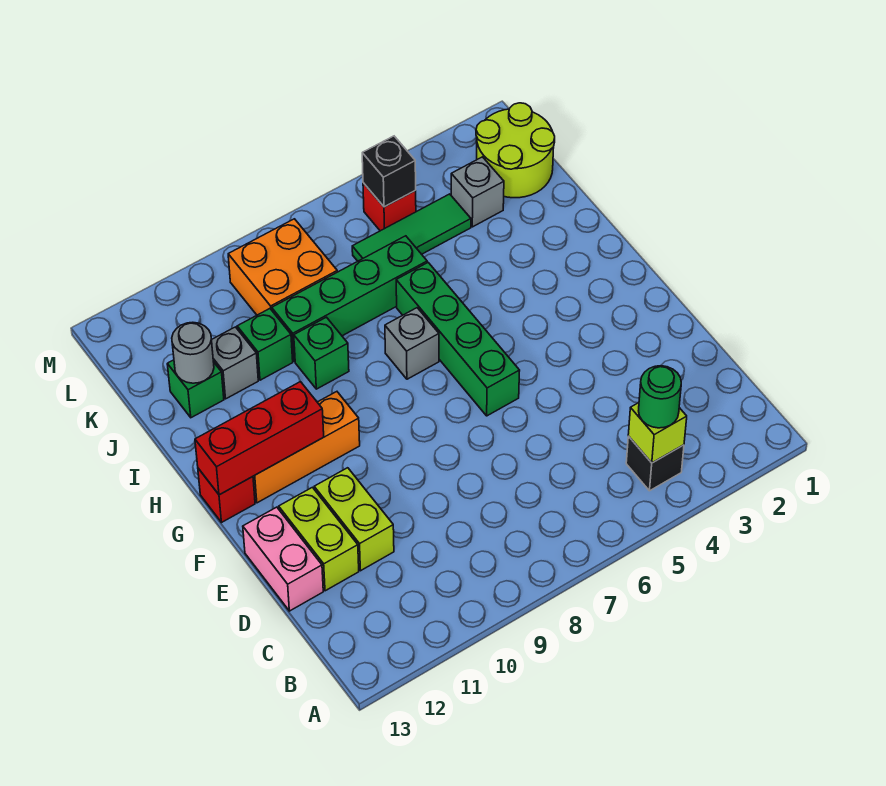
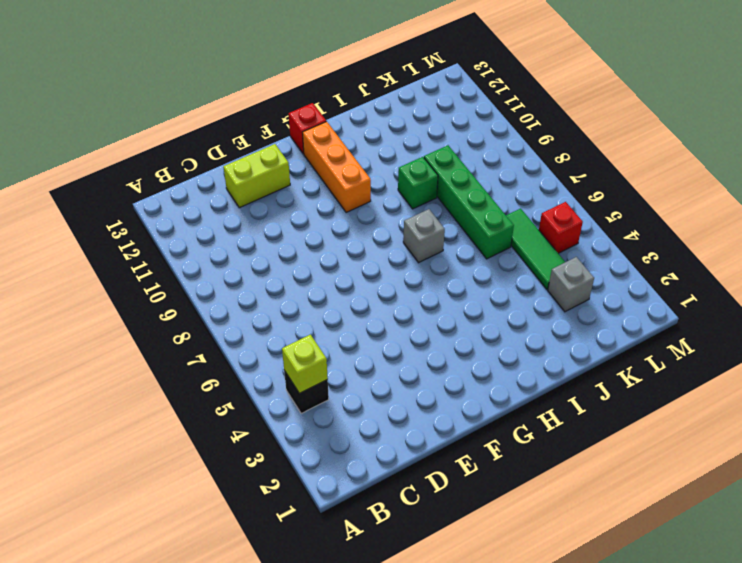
none -> lime brick D11:E11 level 1
none -> pink brick D13:E13 level 1
none -> green brick F6:I6 level 1

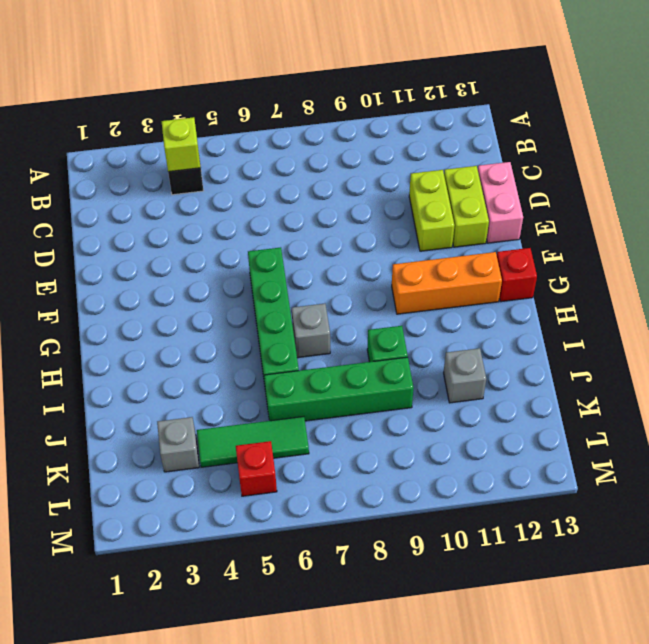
none -> green brick J10 level 1
none -> green brick J12 level 1
none -> lime round brick K1:L2 level 1

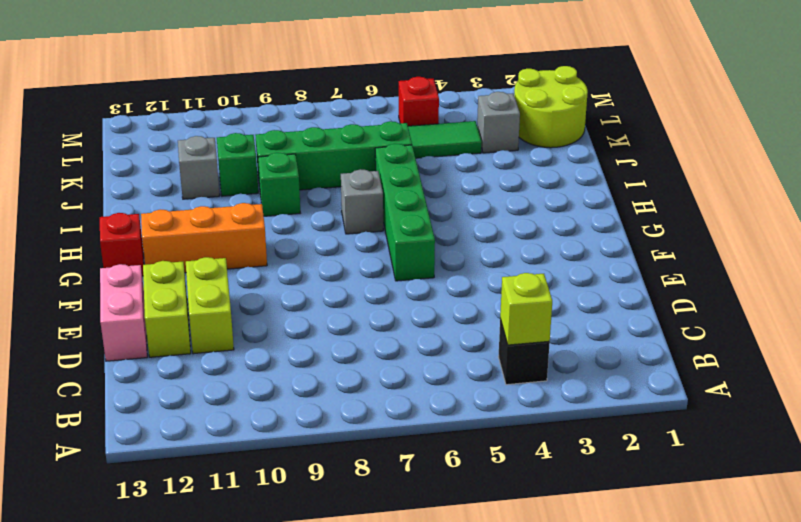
none -> green brick J12 level 1
none -> orange brick K8:L9 level 1
none -> red brick G11:G13 level 2

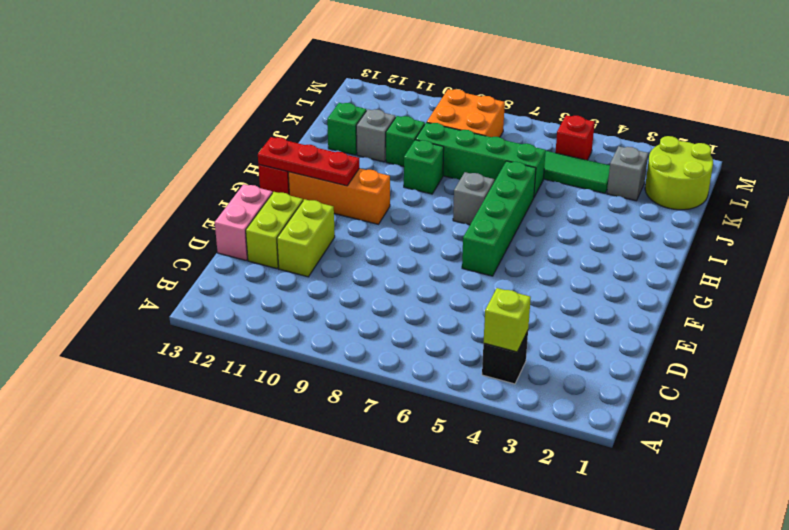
red plate G11:G13 level 2 -> red brick G11:G13 level 2
none -> grey round brick J12 level 2
none -> black brick L5 level 2
none -> green round brick B4 level 3

